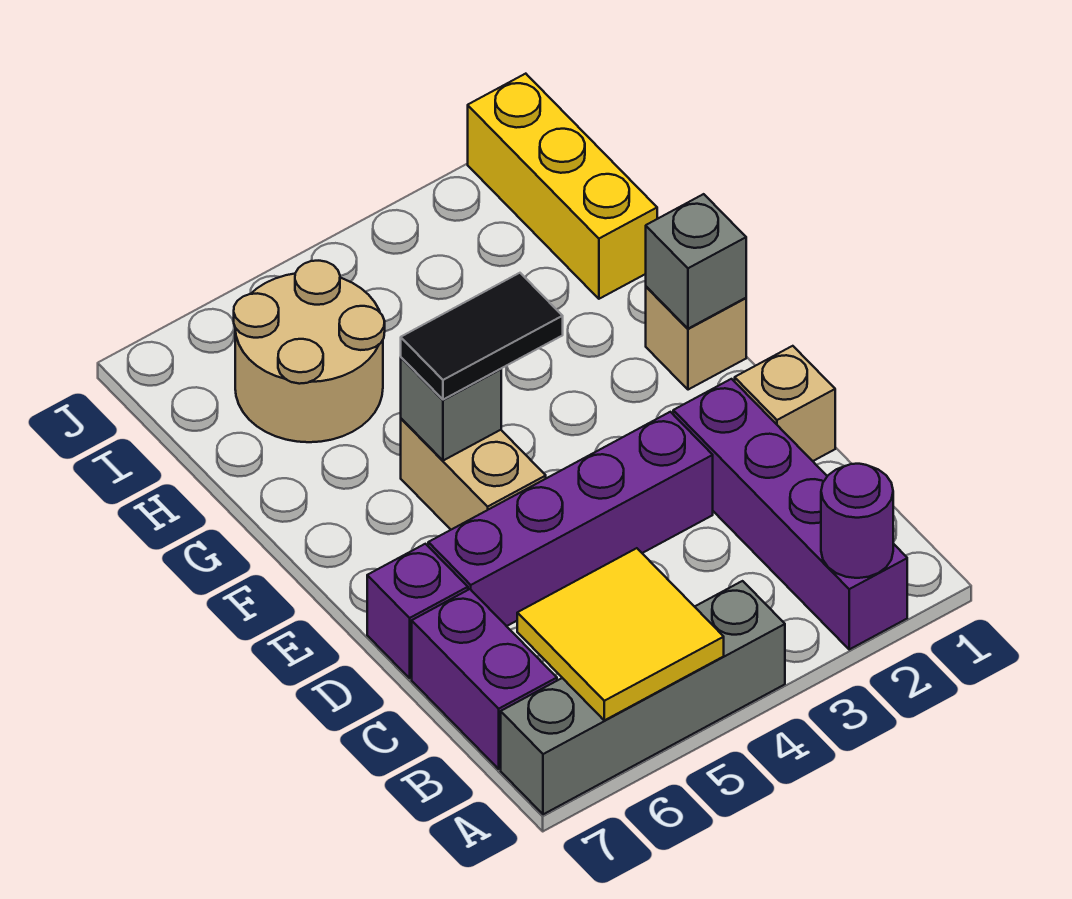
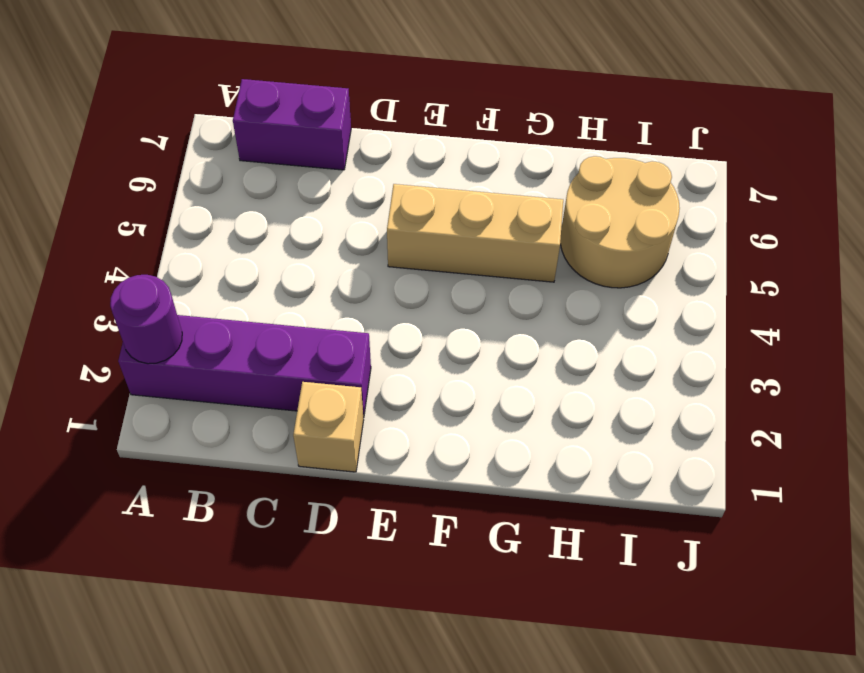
tan brick E5:G5 level 1 -> tan brick E5:F5 level 1
none -> grey brick A4:A7 level 1
none -> purple brick D3:D6 level 1
none -> purple brick D7 level 1

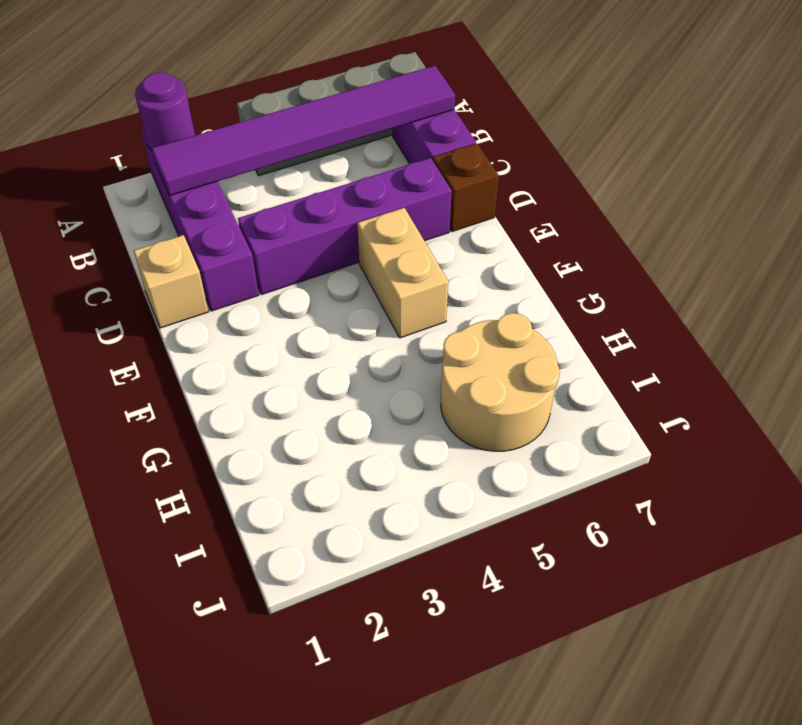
purple tile B2:B7 level 2 -> yellow tile A5:B6 level 2
brown brick D7 level 1 -> purple brick D7 level 1
none -> tan brick F1 level 1
none -> yellow brick H1:J1 level 1
none -> grey brick F1 level 2

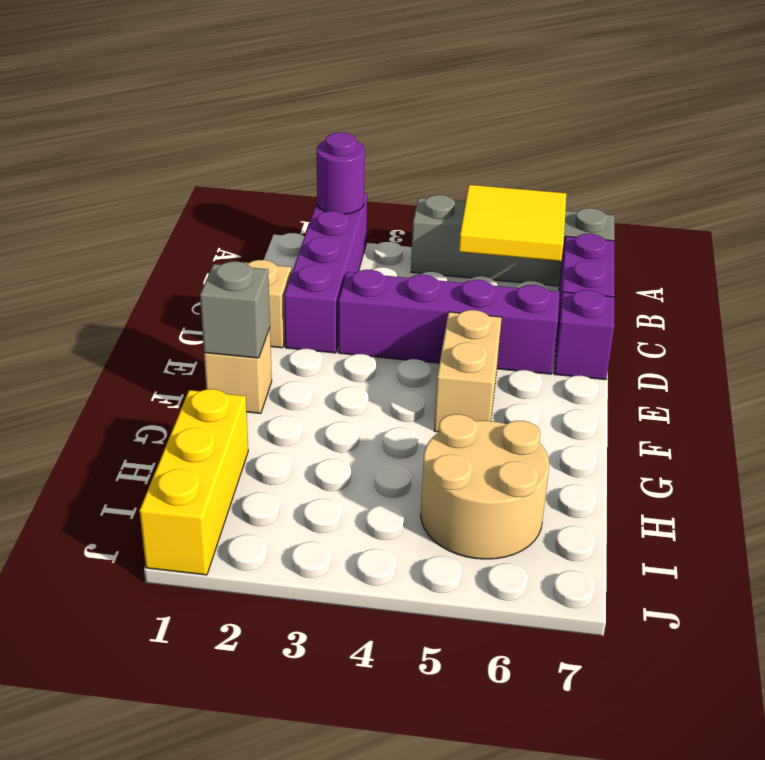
none -> grey brick F5 level 2
none -> black tile F4:F5 level 3

